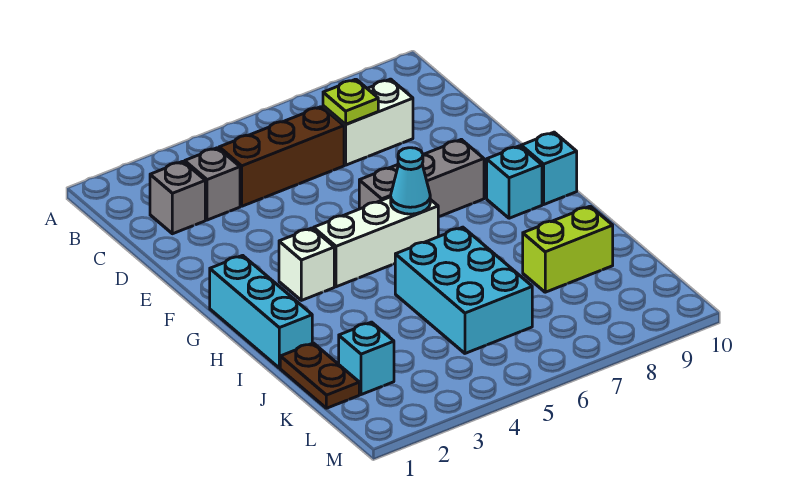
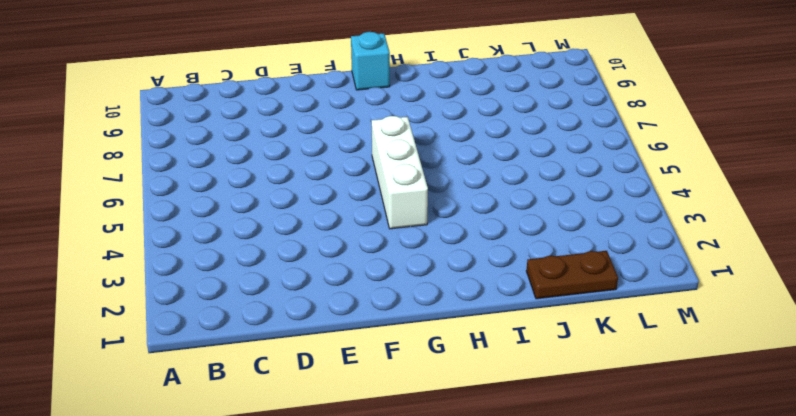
none -> grey brick C2 level 1
none -> grey brick C3 level 1
none -> brown brick C4:C6 level 1

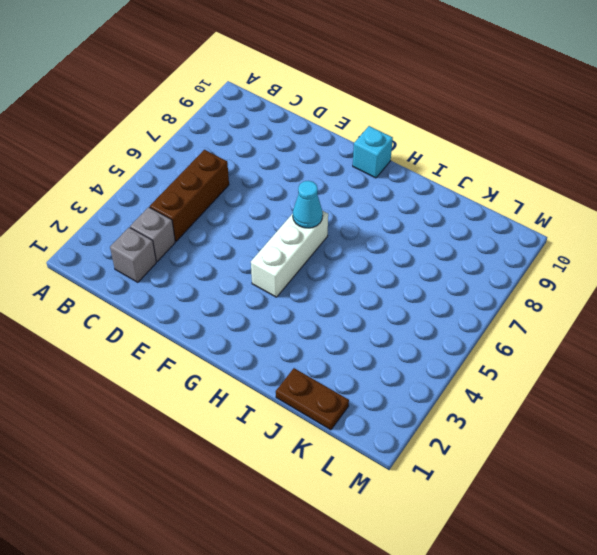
none -> white brick C7:C8 level 1
none -> grey brick F6:F8 level 1
none -> cyan brick G1:I1 level 1

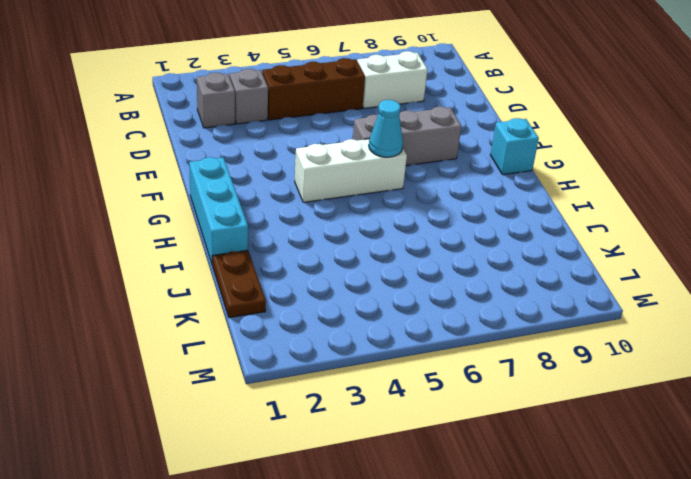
none -> white brick G3 level 1
none -> cyan brick G9 level 1
none -> cyan brick I5:K6 level 1

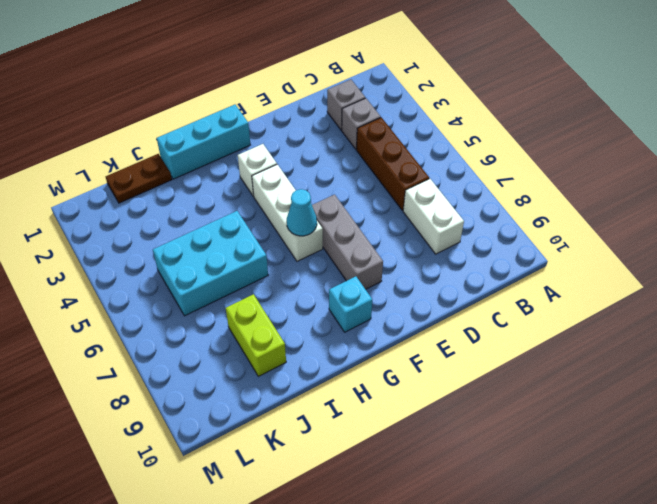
none -> cyan brick G10 level 1
none -> cyan brick K2 level 1
none -> lime plate C7 level 2

